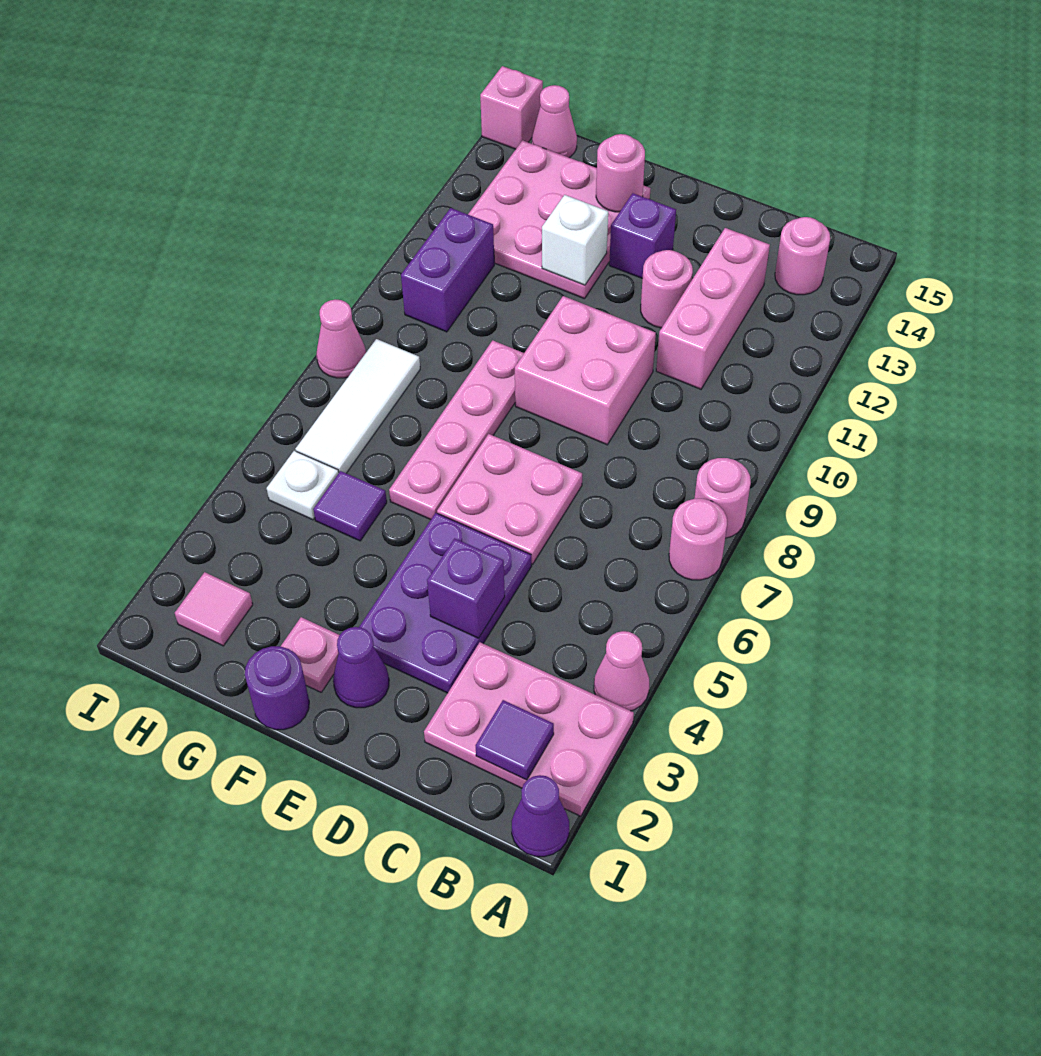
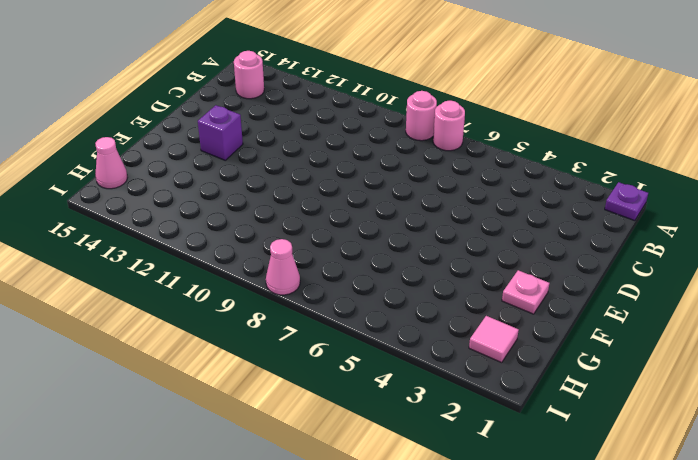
purple plate A1 level 1 -> purple cone A1 level 1
none -> pink plate A2:C3 level 1
none -> pink cone A4 level 1
none -> pink brick C11:C13 level 1

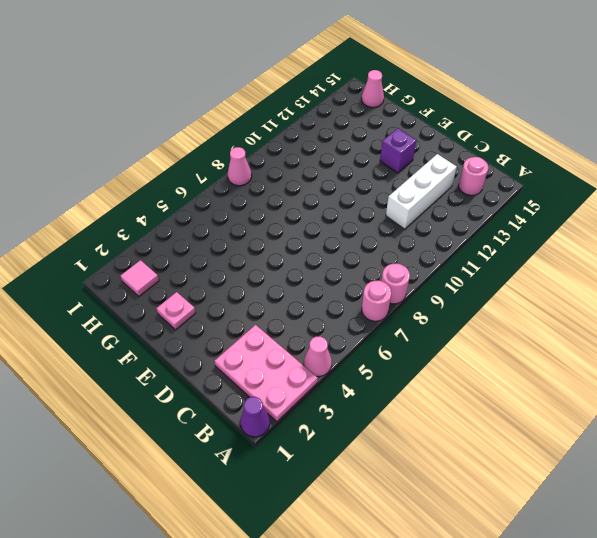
white brick C11:C13 level 1 -> pink brick C11:C13 level 1
none -> purple plate D3:E5 level 1
none -> pink plate D6:E7 level 1
none -> pink brick D9:E10 level 1

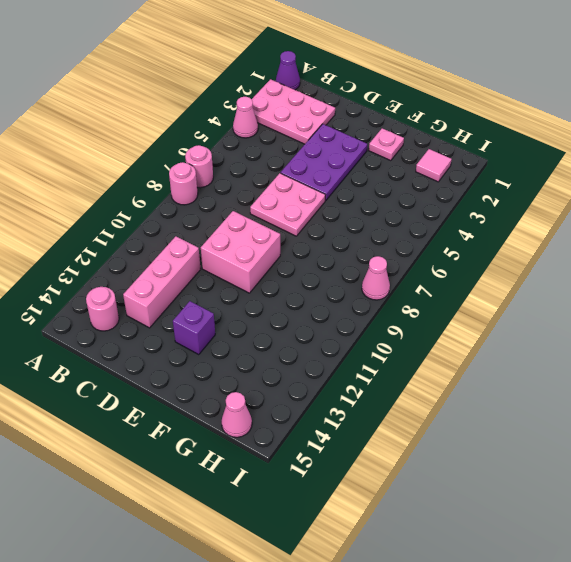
none -> pink round brick D12 level 1
none -> purple cone E2 level 1
none -> purple round brick F1 level 1

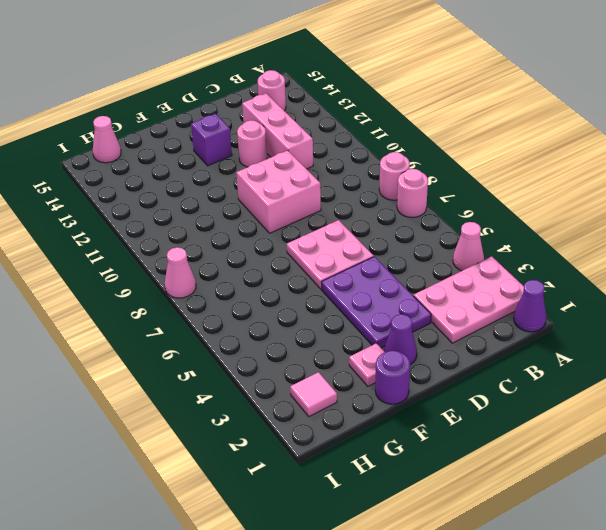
none -> pink plate F6:F9 level 1
none -> pink plate F12:H14 level 1
none -> purple tile G5 level 1

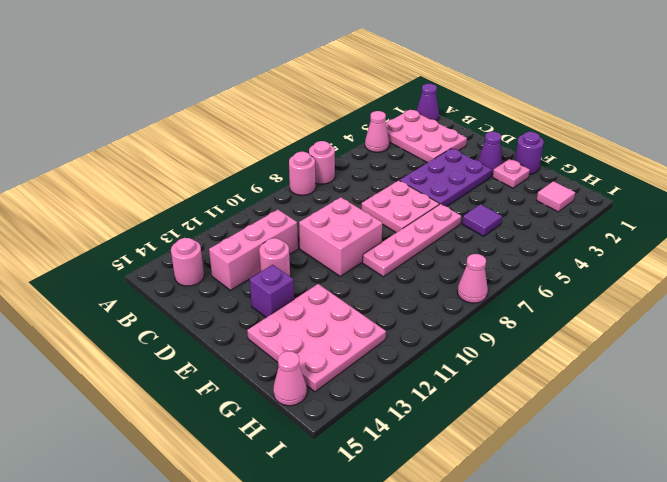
none -> white plate H5 level 1
none -> white tile H6:H8 level 1
none -> purple brick H10:H11 level 1

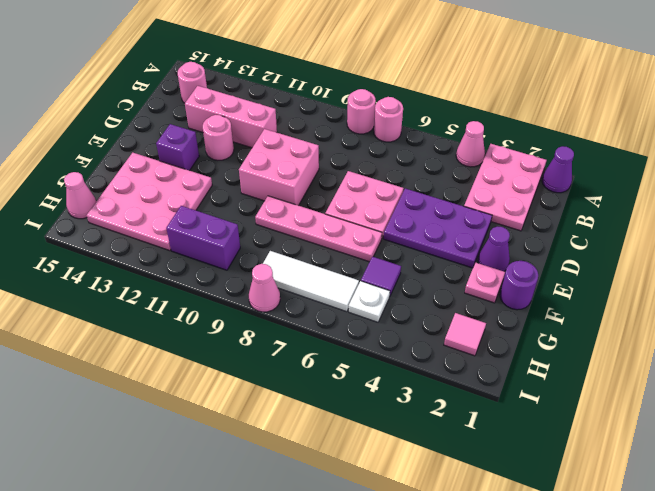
none -> pink brick I15 level 1
none -> purple tile B2 level 2
none -> purple brick D4 level 2

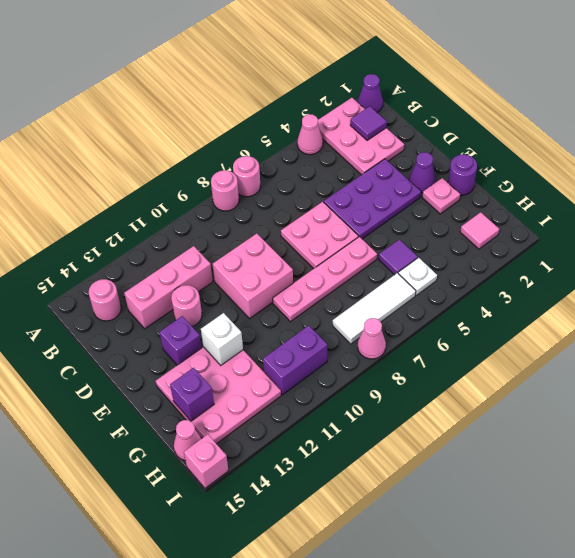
purple brick G14 level 2 -> purple brick D4 level 2
none -> pink round brick F14 level 2

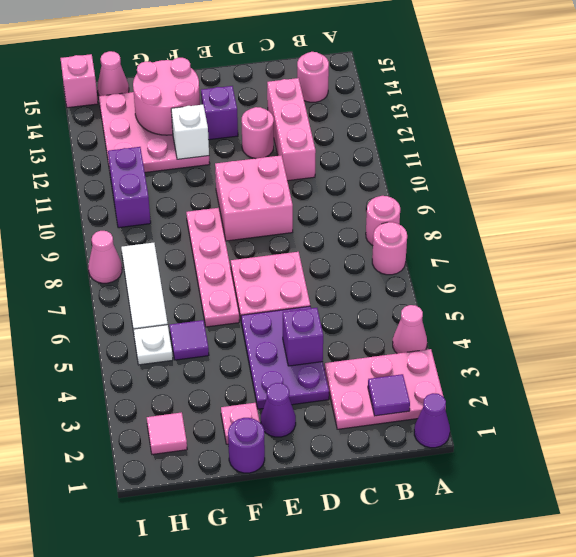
pink round brick F13:G14 level 2 -> pink round brick F14 level 2

